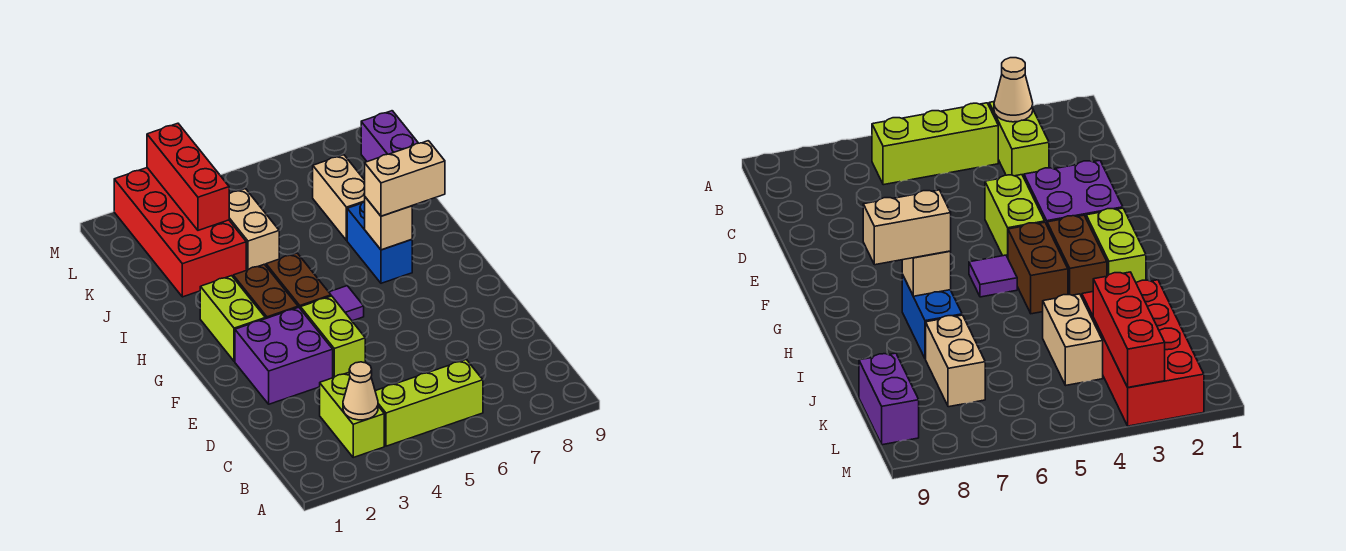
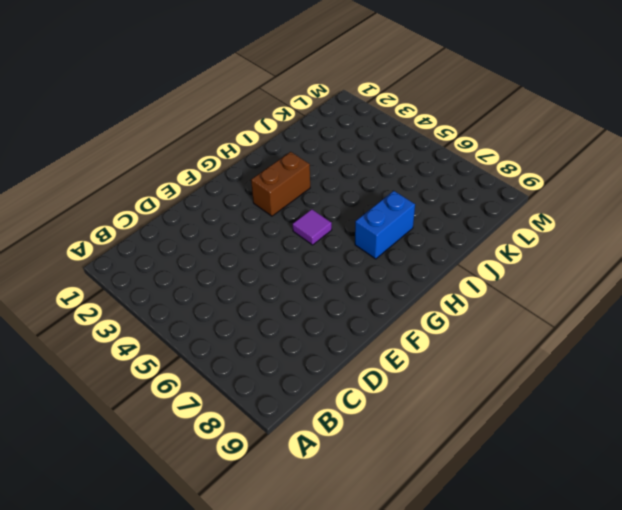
none -> lime brick B3:C3 level 1
none -> lime brick B4:B6 level 1
none -> purple brick E2:F3 level 1

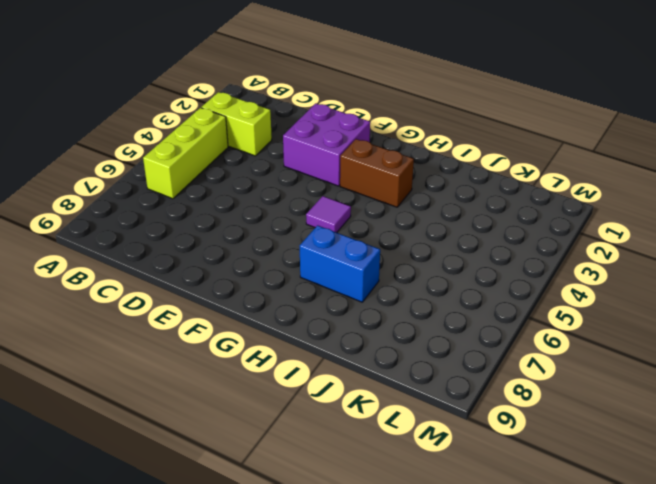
none -> lime brick E4:F4 level 1
none -> lime brick G2:H2 level 1
none -> brown brick G4:H4 level 1

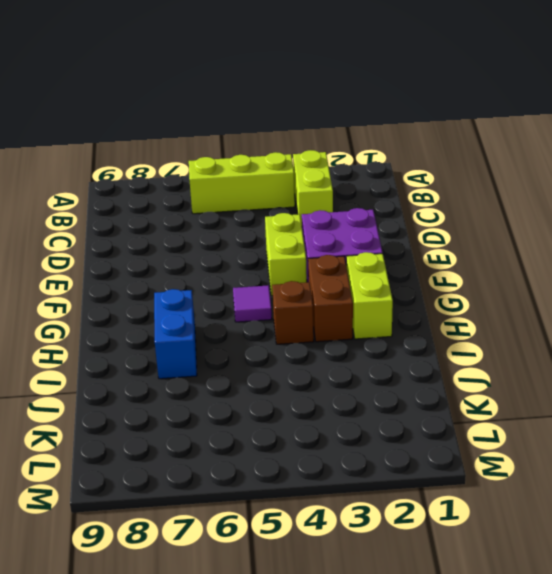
brown brick H4 level 1 -> brown brick G4:H4 level 1
none -> red brick J2:M3 level 1
none -> tan brick J4:K4 level 1
none -> tan brick J7:K7 level 1

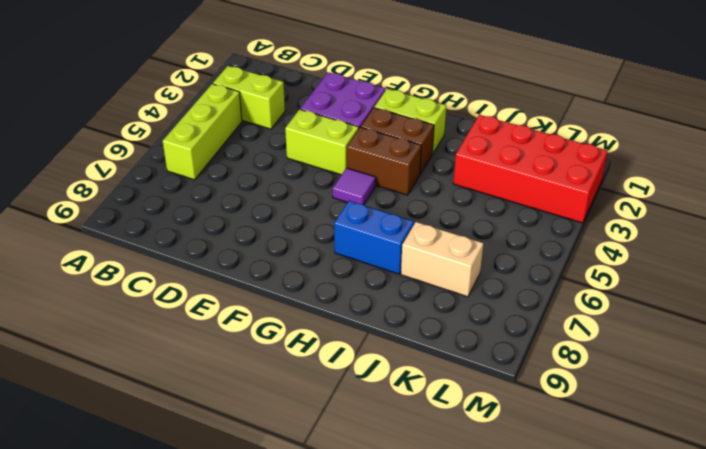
none -> tan brick J4:K4 level 1
none -> purple brick K9:L9 level 1
none -> tan cone B3 level 2

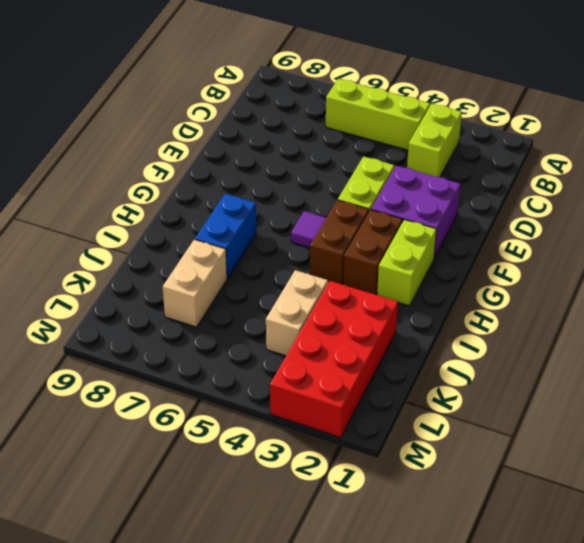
none -> purple brick K9:L9 level 1
none -> tan cone B3 level 2
none -> tan brick H7 level 2

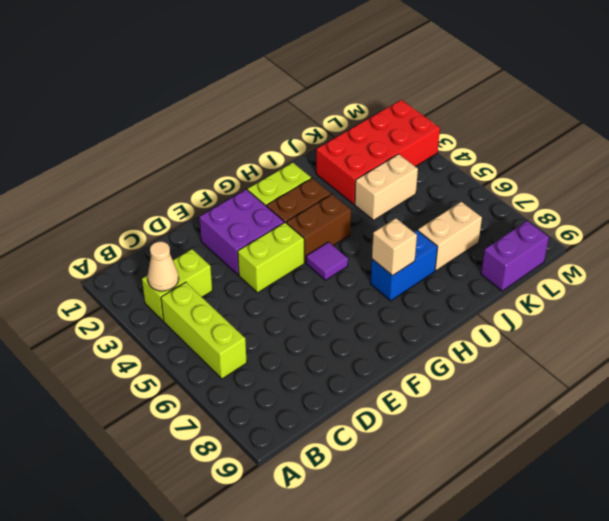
none -> red brick K3:M3 level 2
none -> tan brick H7:H8 level 3

